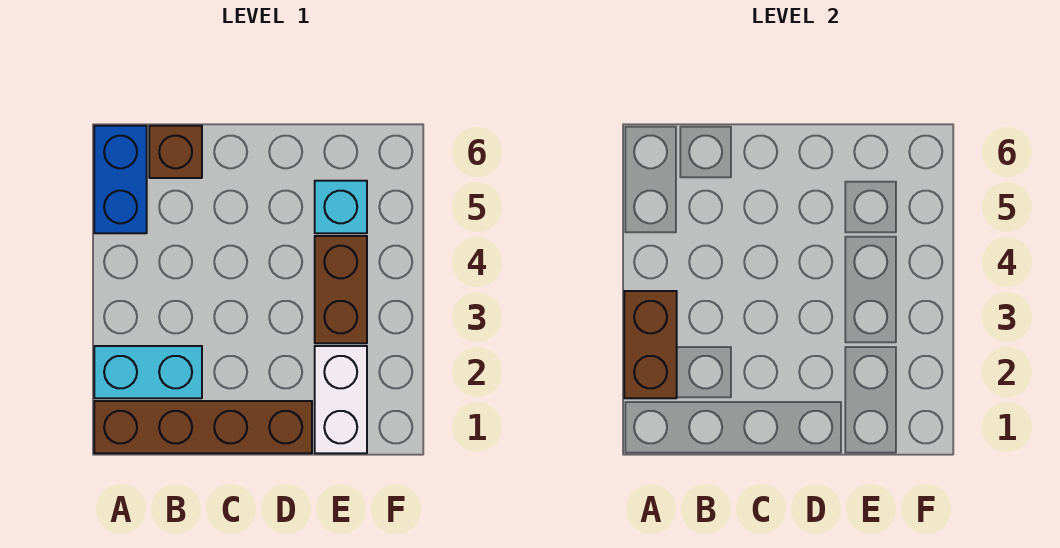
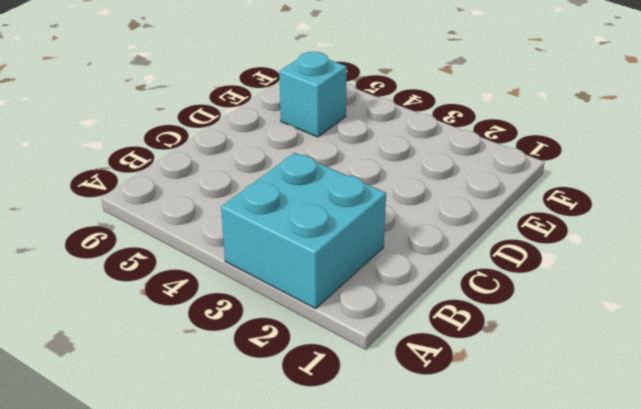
cyan brick A2:B3 level 1 -> cyan brick A2:B2 level 1
none -> brown brick A1:D1 level 1
none -> blue brick A5:A6 level 1

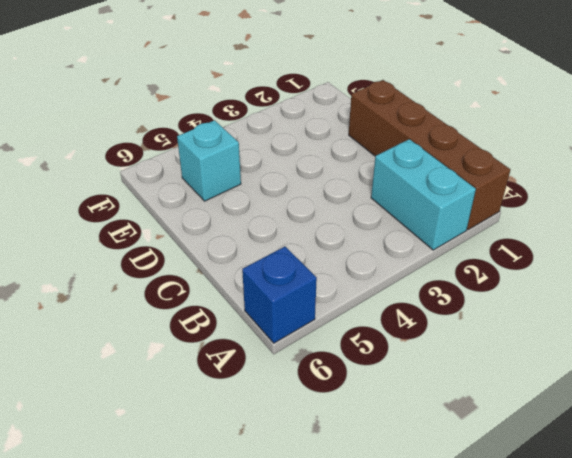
blue brick A6 level 1 -> blue brick A5:A6 level 1
none -> brown brick B6 level 1
none -> white brick E1:E2 level 1

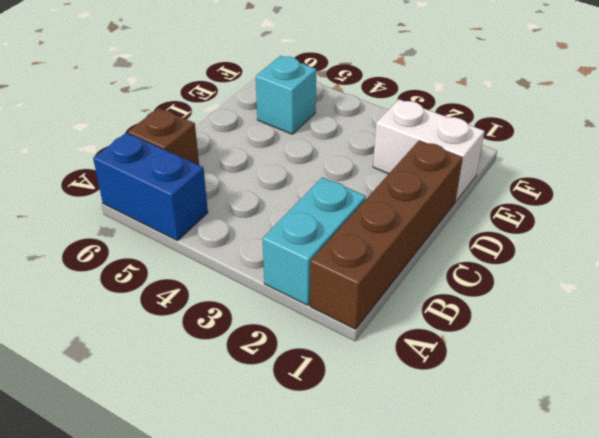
none -> brown brick E3:E4 level 1
none -> brown brick A2:A3 level 2

